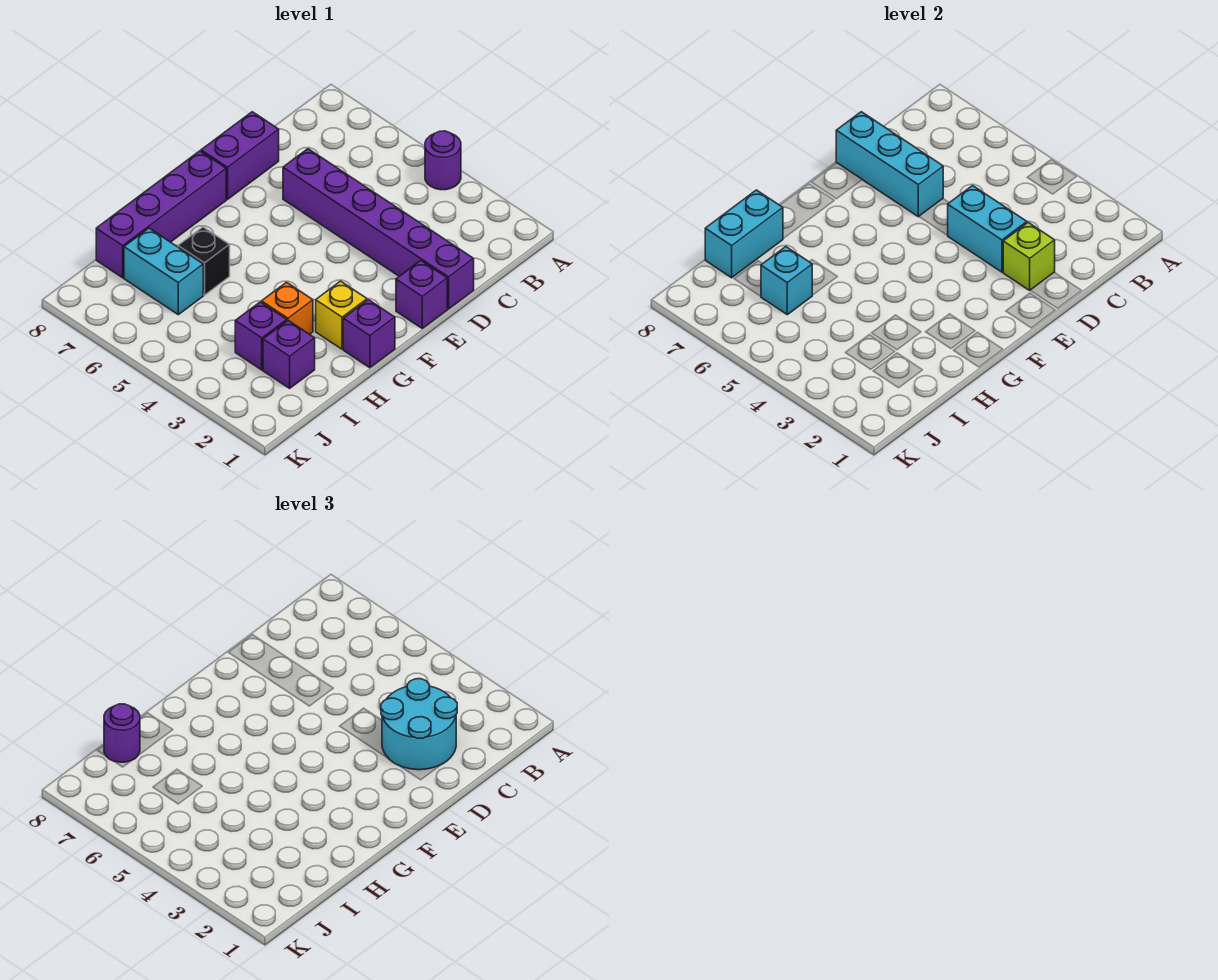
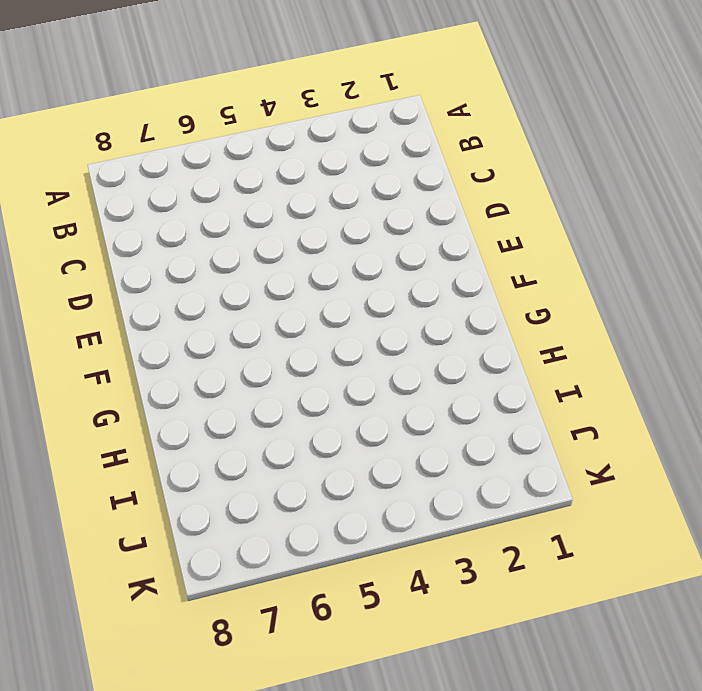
none -> purple round brick A4 level 1
none -> purple brick D1:D6 level 1
none -> purple brick D8:E8 level 1

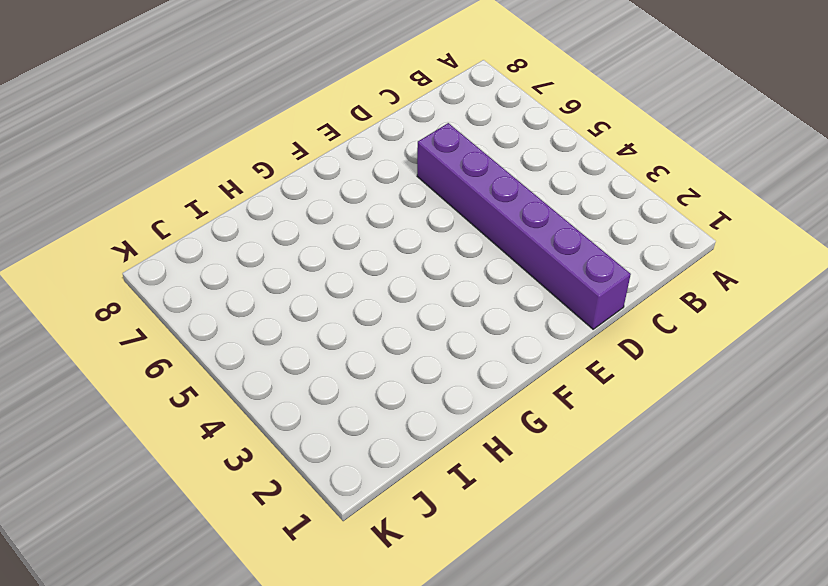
none -> purple round brick A4 level 1
none -> purple brick D8:E8 level 1
none -> purple brick E1 level 1

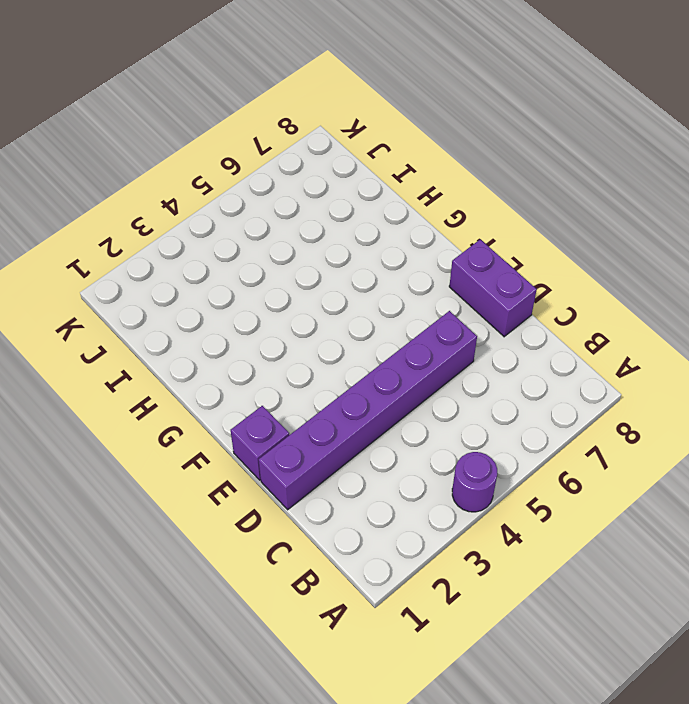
none -> purple brick F8:I8 level 1
none -> purple brick G1 level 1
none -> yellow brick G2 level 1

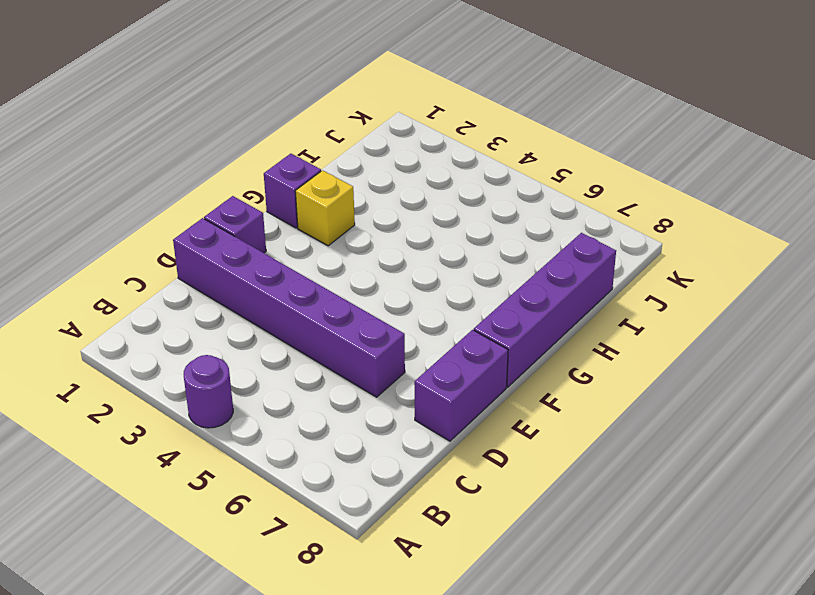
none -> orange brick H3 level 1
none -> black brick H6 level 1
none -> purple brick I2 level 1

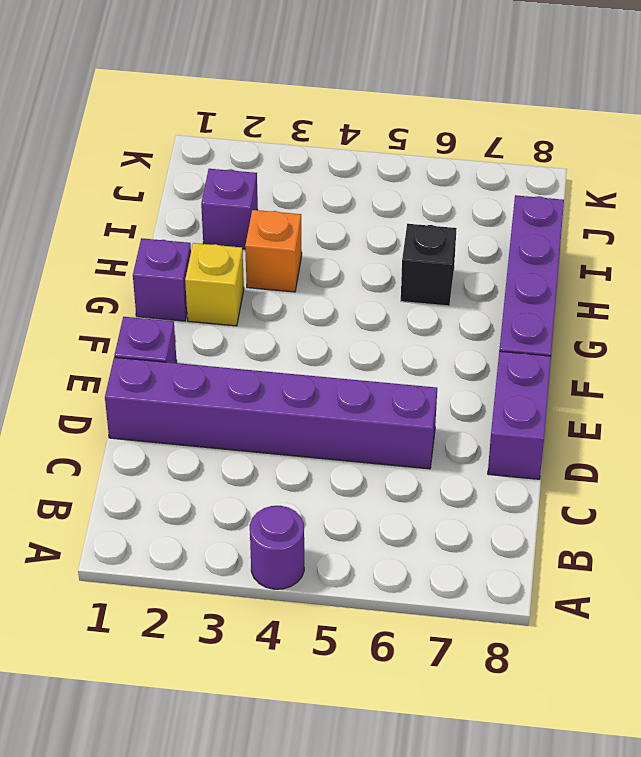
none -> purple brick I3 level 1
none -> cyan brick I6:I7 level 1
none -> lime brick D2 level 2

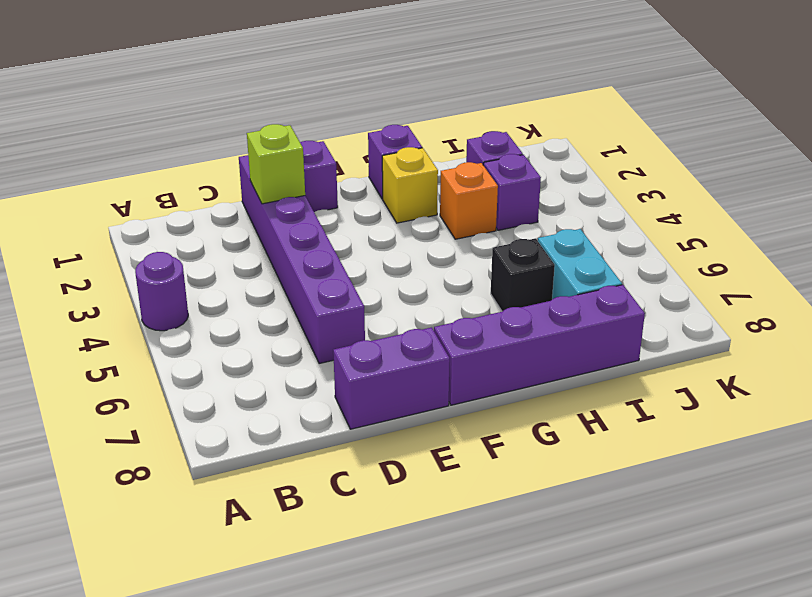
none -> cyan brick D3:D4 level 2
none -> cyan brick D6:D8 level 2
none -> cyan brick H8:I8 level 2

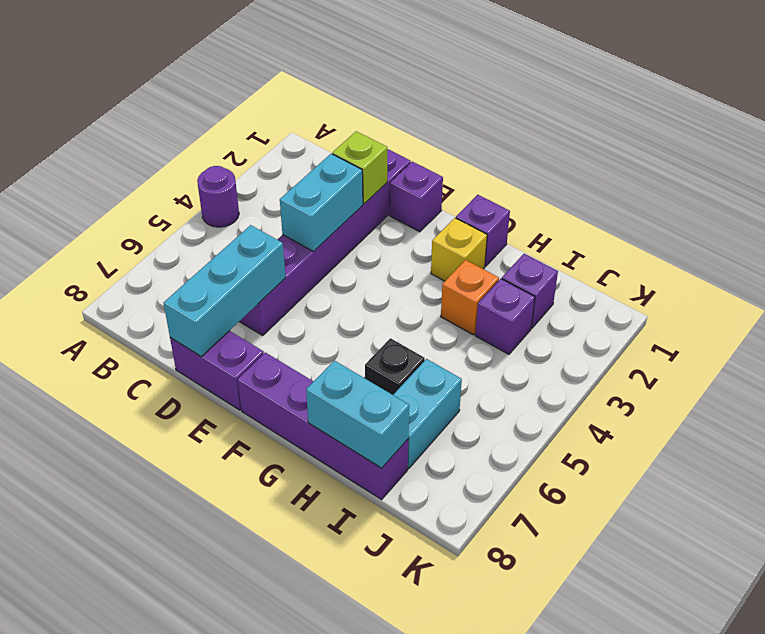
none -> cyan brick I6 level 2
none -> cyan round brick C2:D3 level 3
none -> purple round brick I8 level 3

